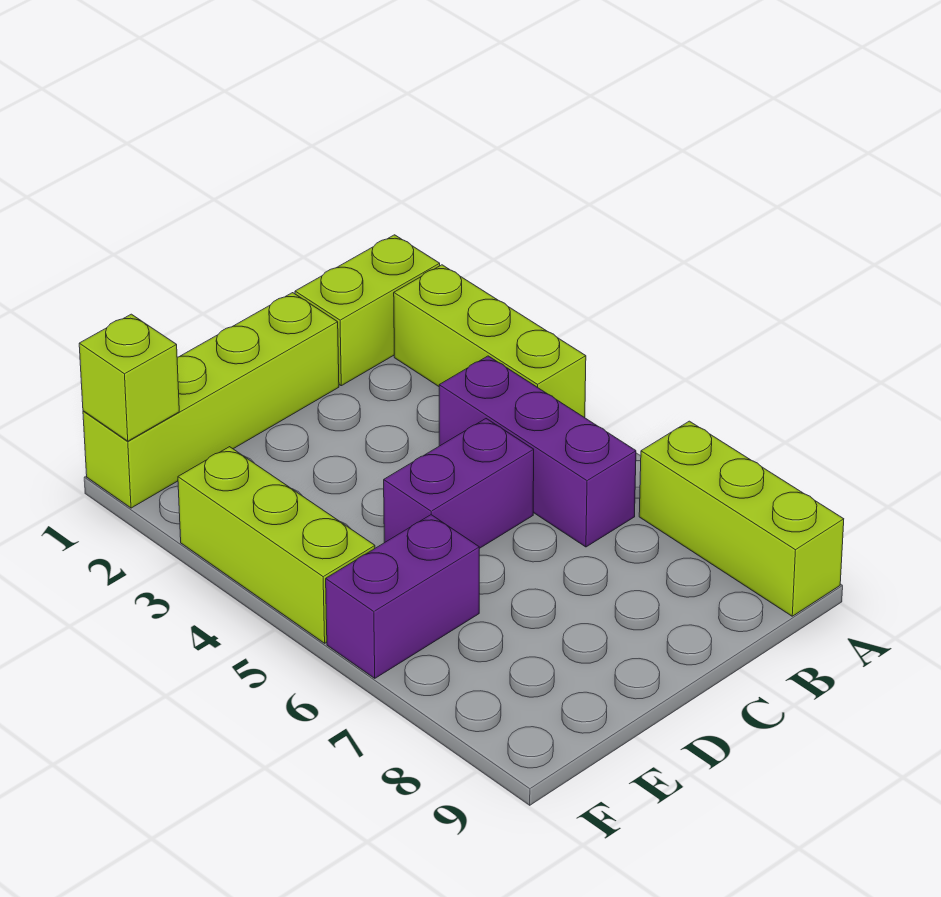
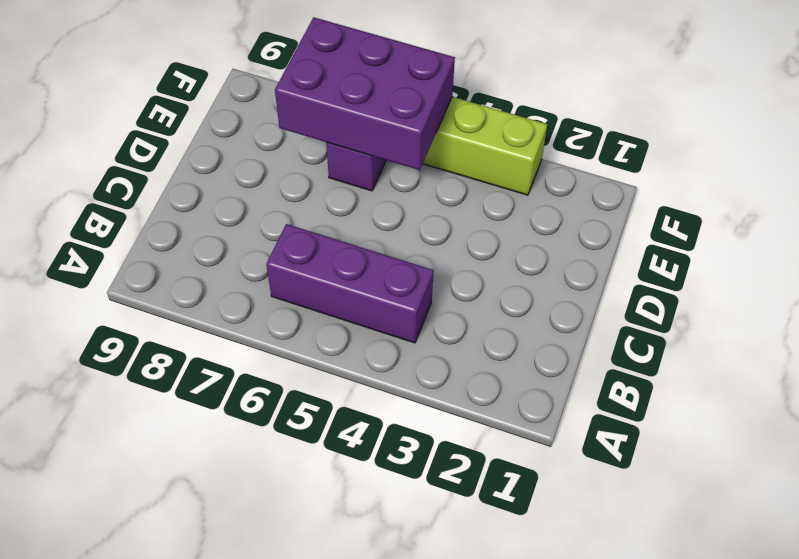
purple brick E5:F7 level 2 -> none
none -> lime brick A1:B1 level 1
none -> lime brick A2:A4 level 1

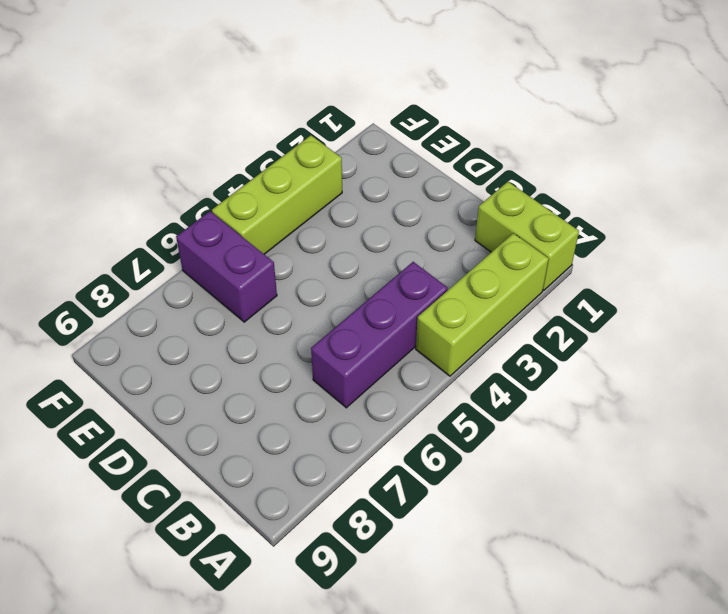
none -> lime brick A7:A9 level 1
none -> lime brick C1:F1 level 1

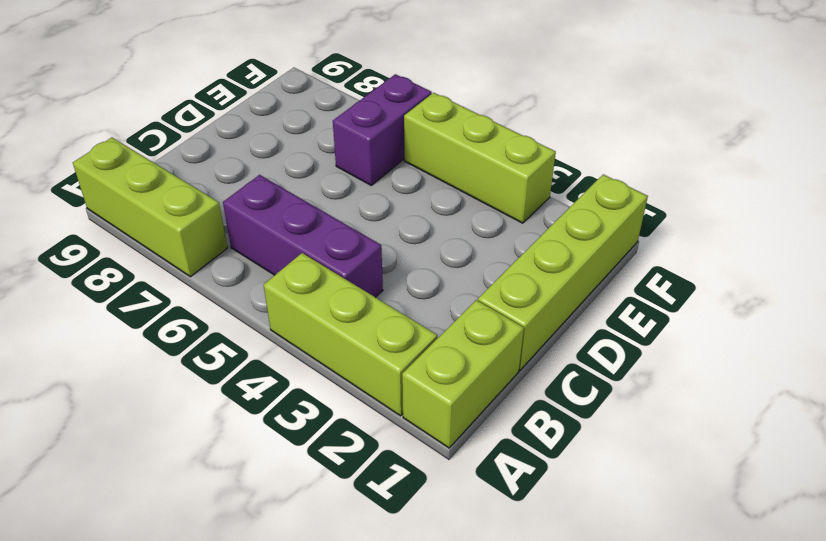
none -> purple brick C5:D5 level 1
none -> lime brick F1 level 2

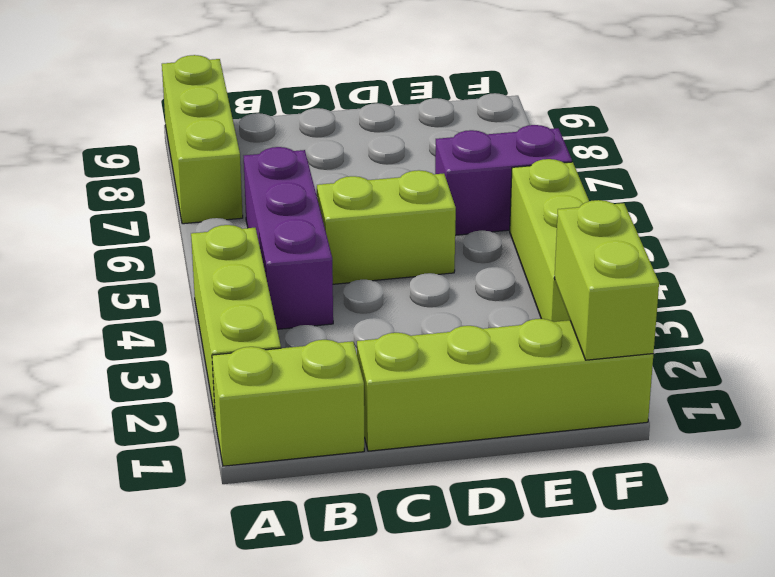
lime brick C5:D5 level 1 -> purple brick C5:D5 level 1
lime brick F1:F2 level 2 -> lime brick F1 level 2

